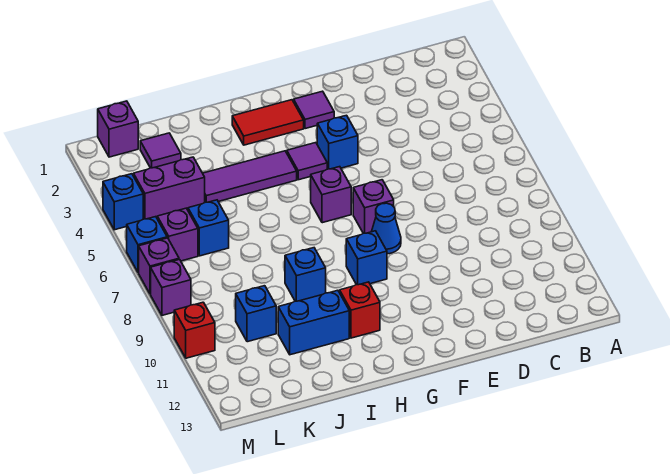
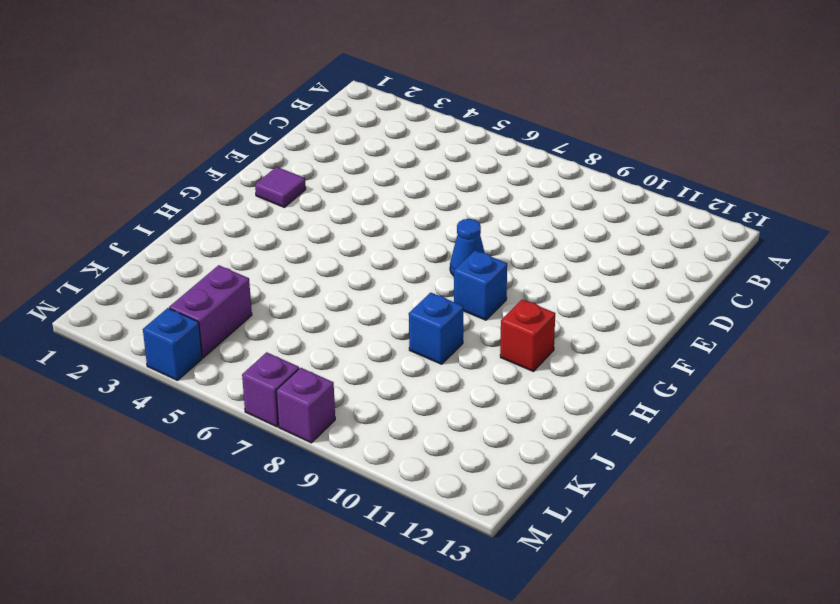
none -> blue brick F4 level 1
none -> purple brick F7 level 1
none -> red tile G2:H2 level 1

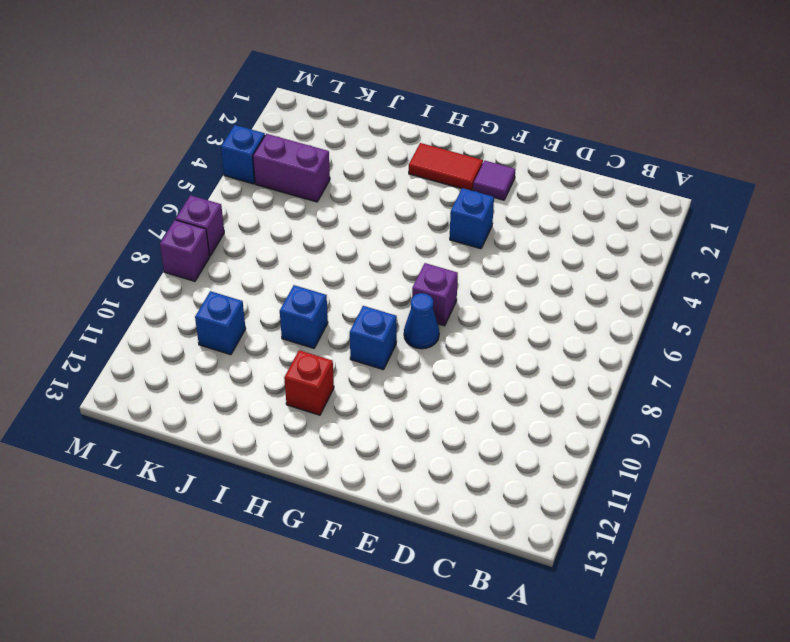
none -> purple tile G4 level 1
none -> purple brick G6 level 1
none -> purple tile H4:J4 level 1

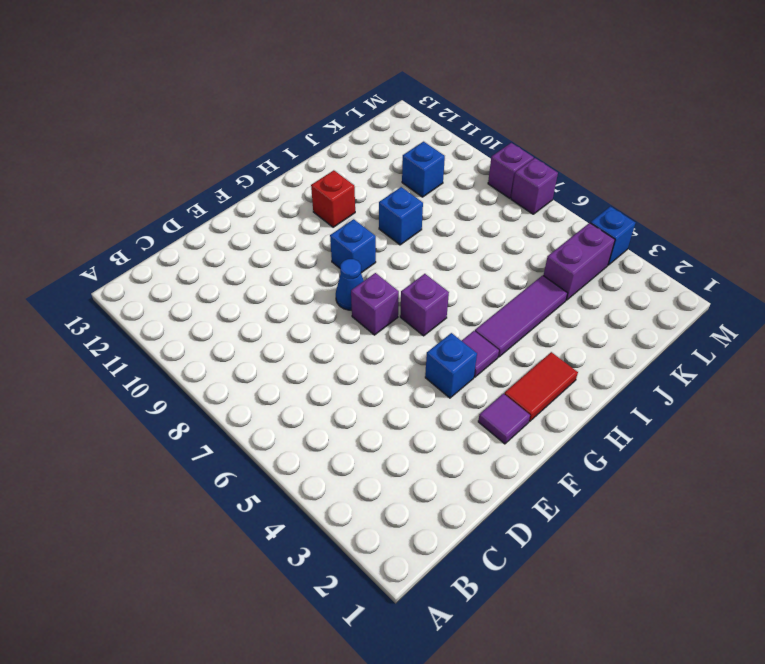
none -> blue brick I11:J11 level 1
none -> purple tile K2 level 1
none -> blue brick K6 level 1

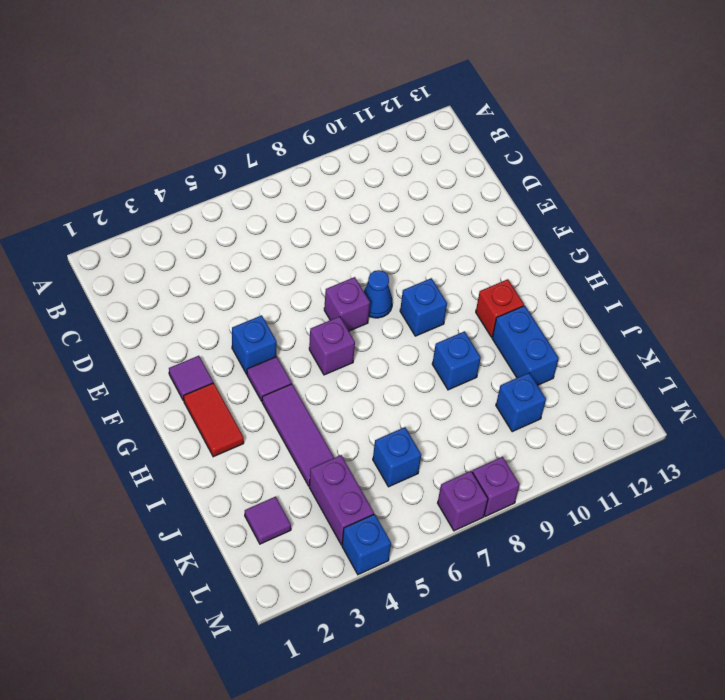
none -> purple brick L1 level 1
none -> purple brick L6 level 1
none -> blue brick M6 level 1

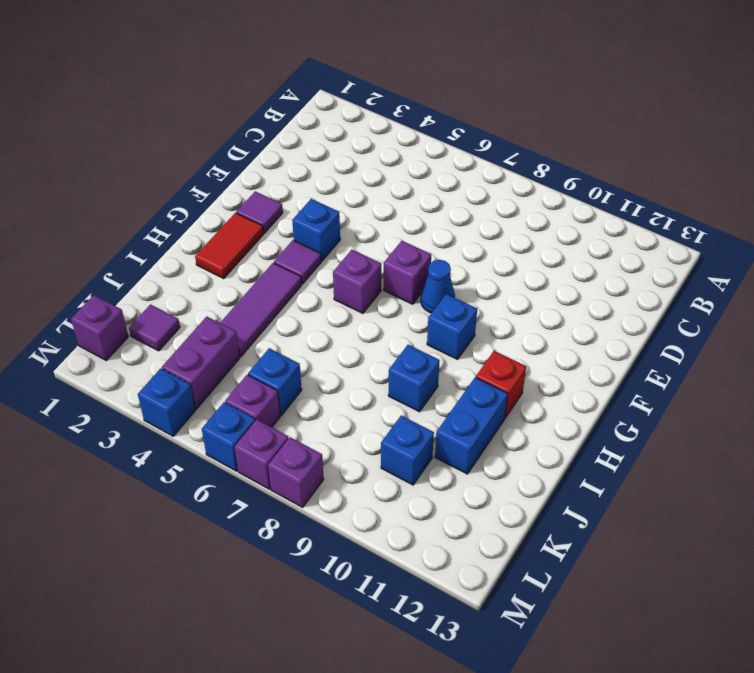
none -> red brick M10 level 1

